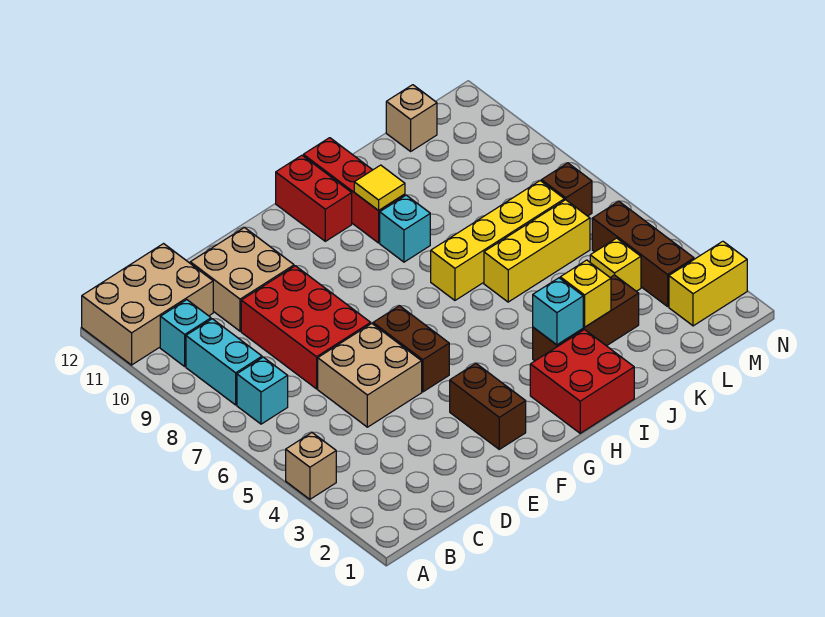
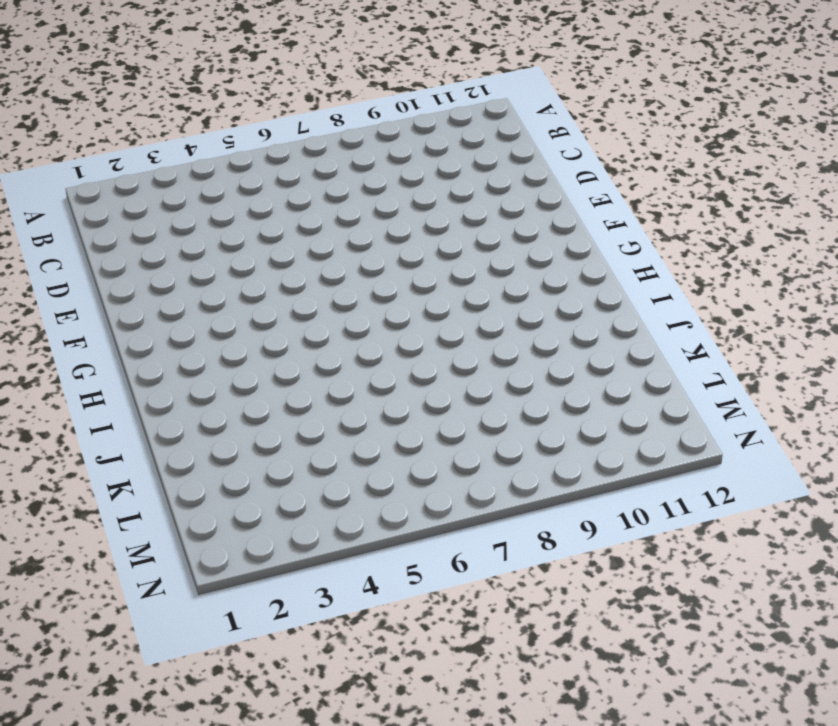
none -> tan brick A4 level 1
none -> tan brick A11:C12 level 1
none -> cyan brick B7 level 1

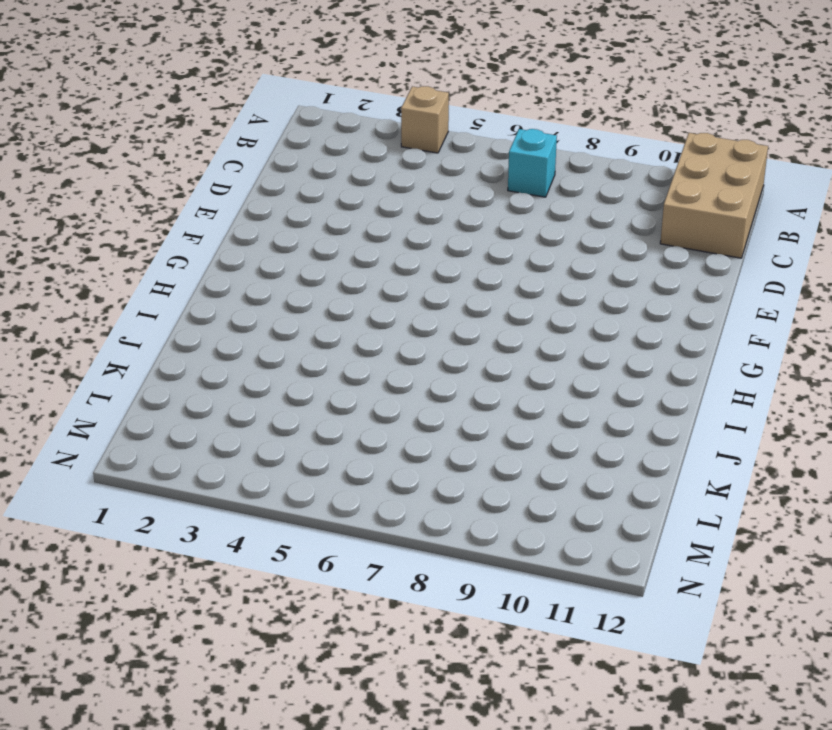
none -> cyan brick B8:B9 level 1
none -> cyan brick B10 level 1
none -> tan brick D5:E6 level 1

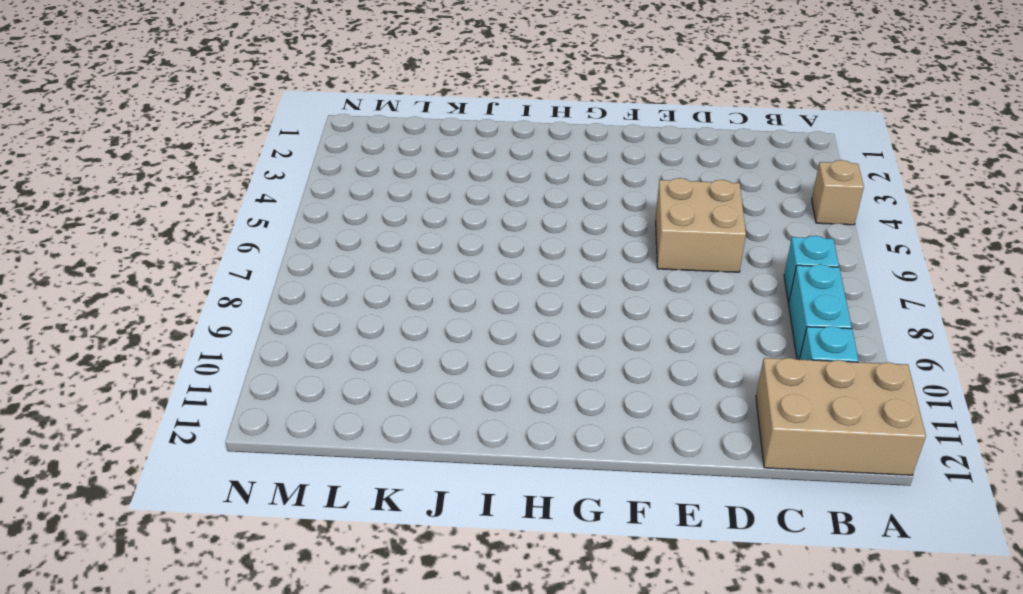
none -> red brick D7:E9 level 1
none -> tan brick D10:E11 level 1
none -> brown brick F2:F3 level 1

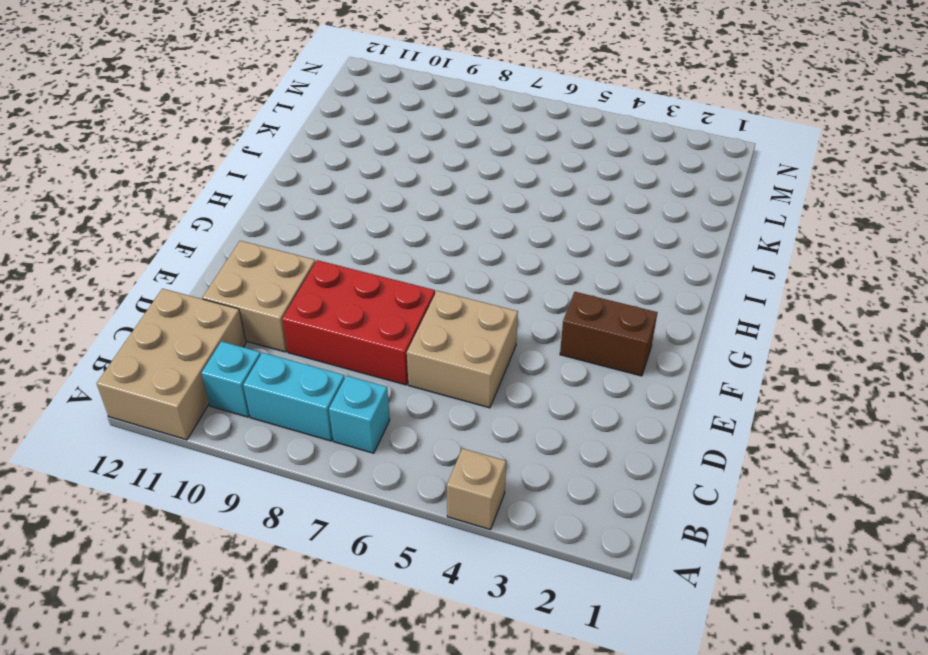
none -> brown brick F5:F6 level 1
none -> red brick H1:I2 level 1
none -> red brick H11:H12 level 1

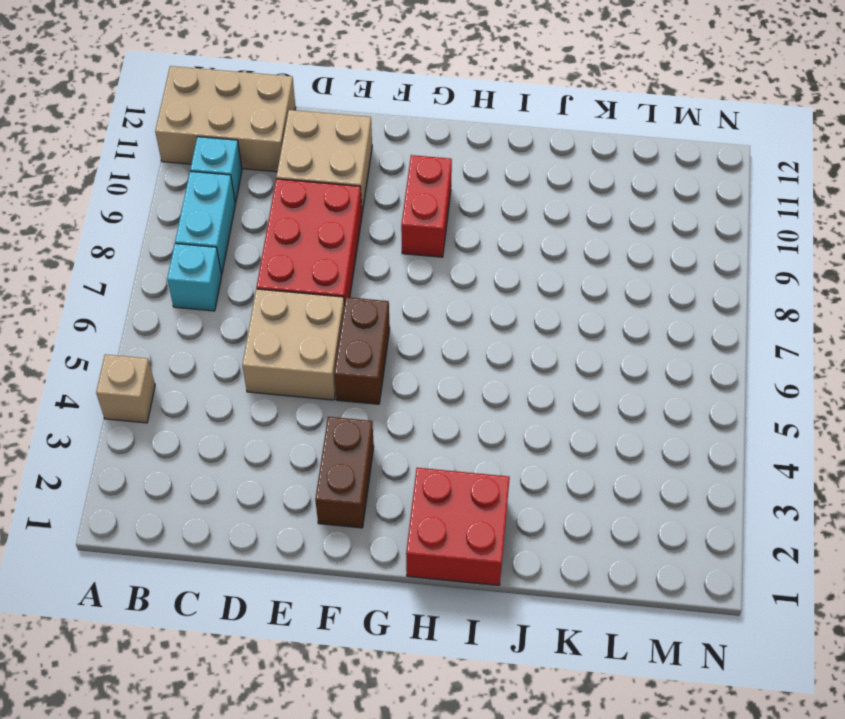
red brick G9:G10 level 1 -> red brick H11:H12 level 1
none -> brown brick I3:K3 level 1
none -> yellow brick I7:L7 level 1
none -> cyan brick I9 level 1

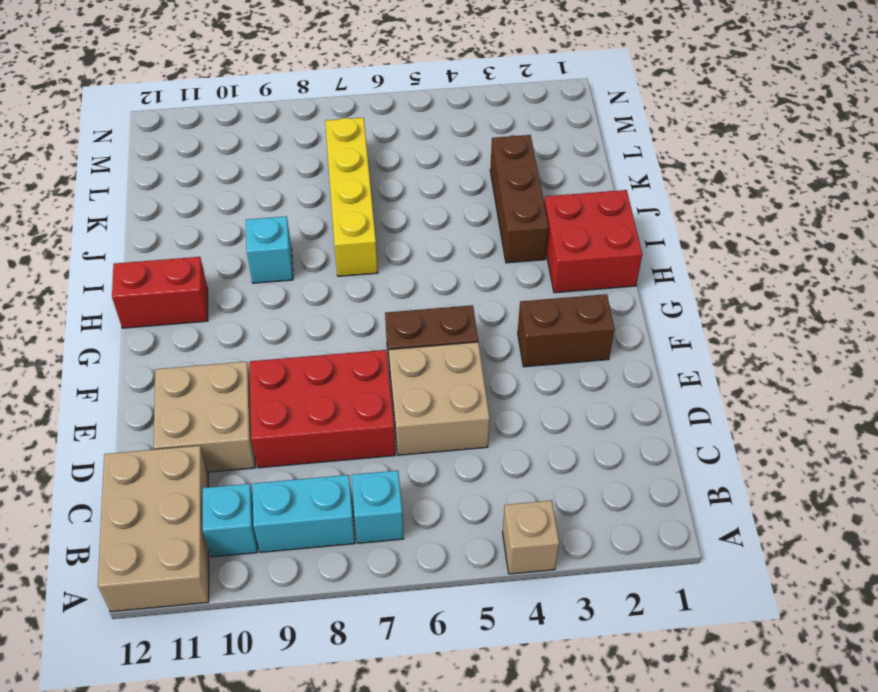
none -> red brick I10:I12 level 1
none -> yellow brick J6:L6 level 1
none -> yellow brick L4 level 1

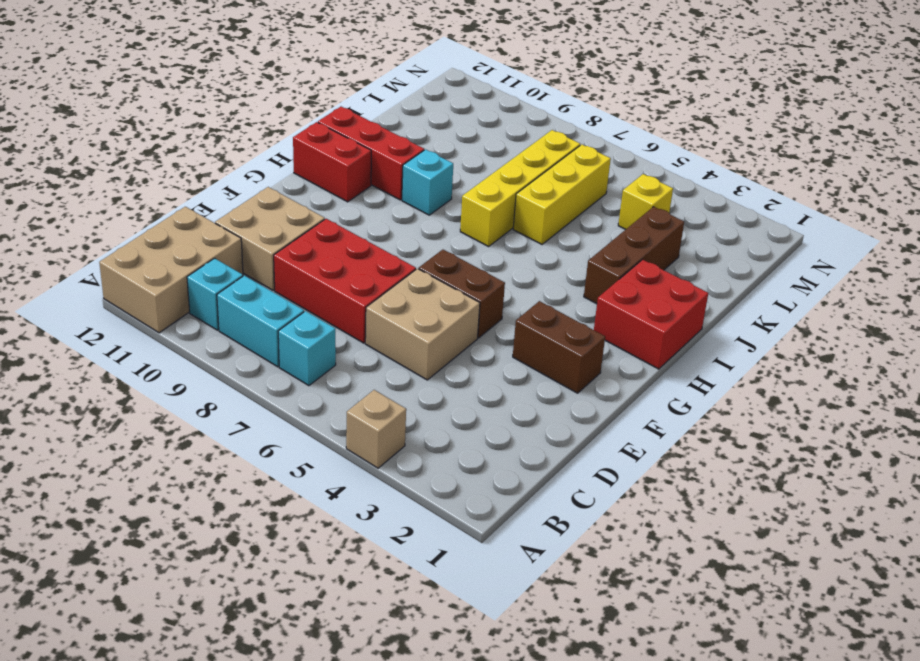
none -> tan brick L12 level 1
none -> yellow brick M2:N2 level 1
none -> brown brick M3:M5 level 1

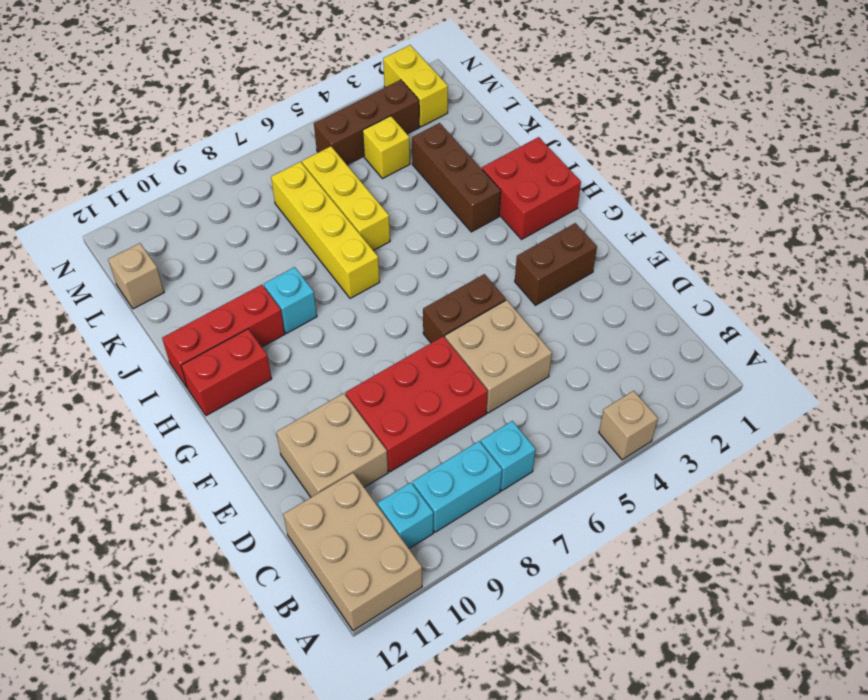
none -> brown brick M7 level 1
none -> cyan brick I3 level 2
none -> yellow tile I10 level 2

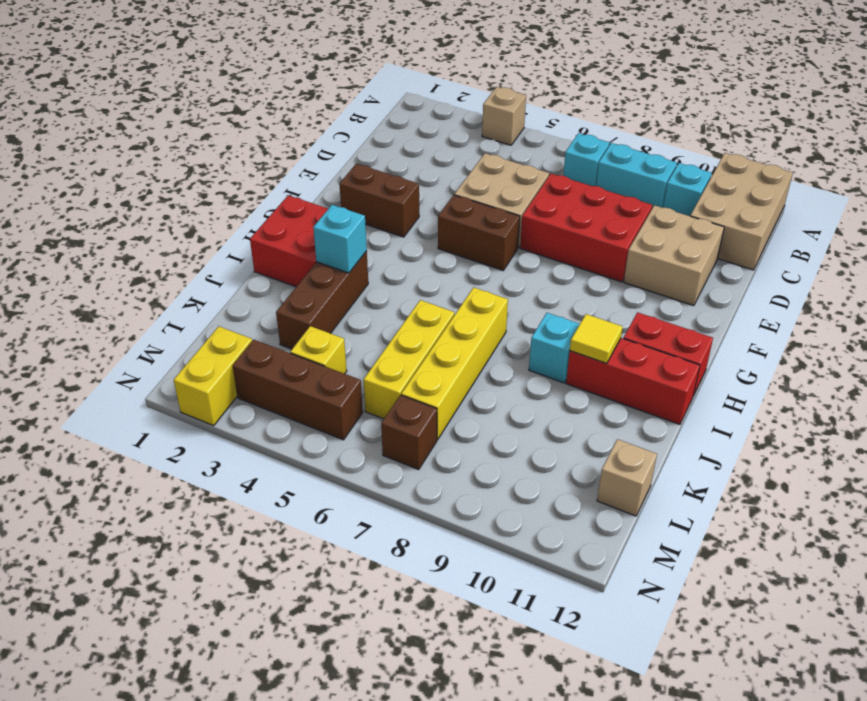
none -> yellow brick J3 level 2

